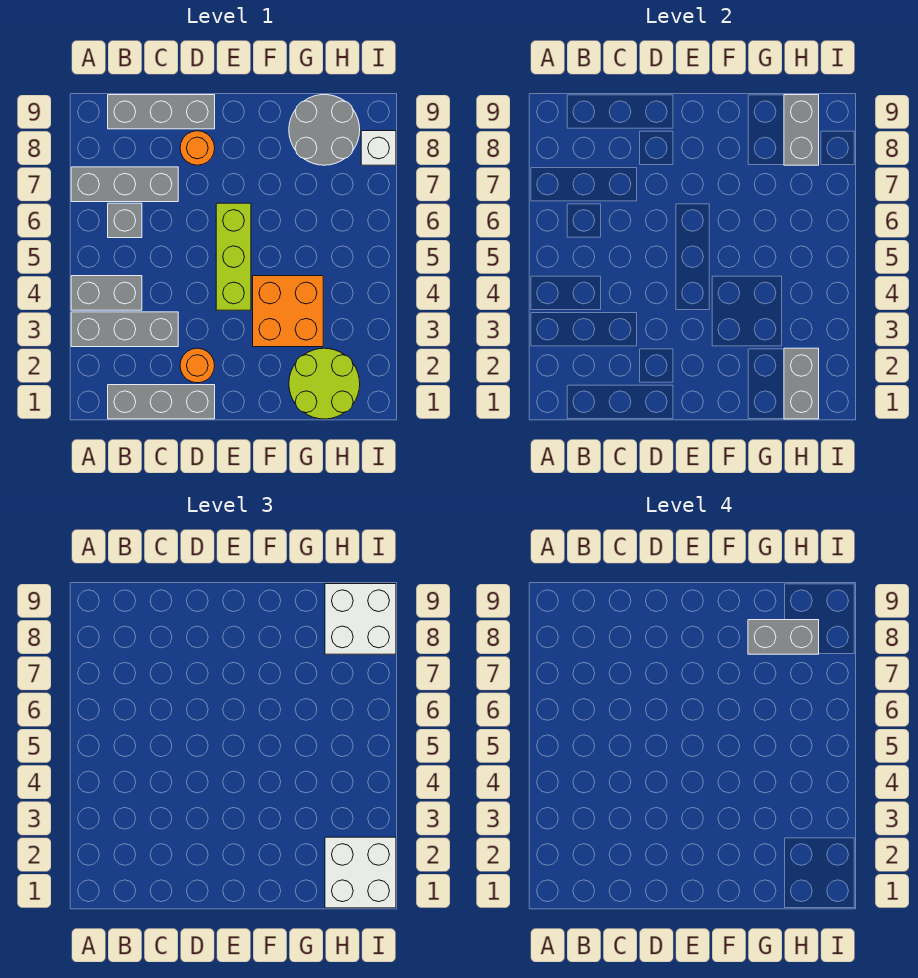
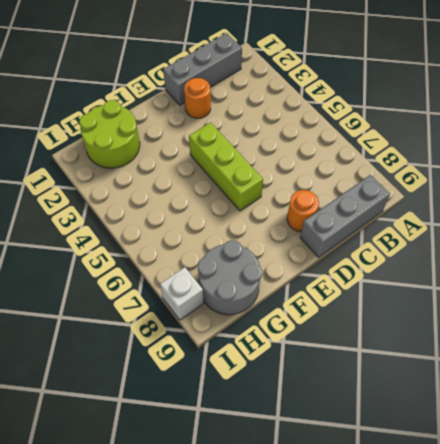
none -> grey brick A3:C3 level 1
none -> grey brick A4:B4 level 1
none -> grey brick A7:C7 level 1

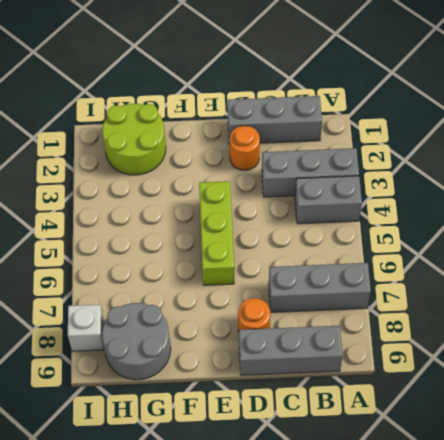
none -> grey brick B6 level 1
none -> orange brick F3:G4 level 1
none -> grey brick H1:H2 level 2

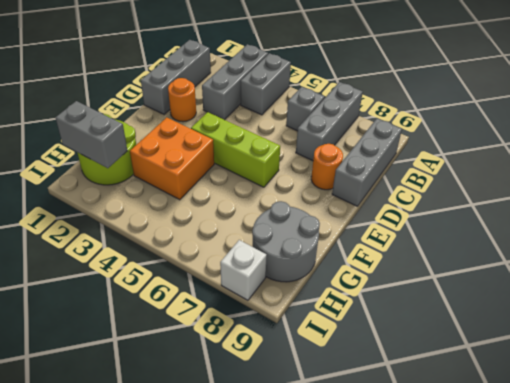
none -> grey brick H8:H9 level 2
none -> white brick H1:I2 level 3
none -> white brick H8:I9 level 3

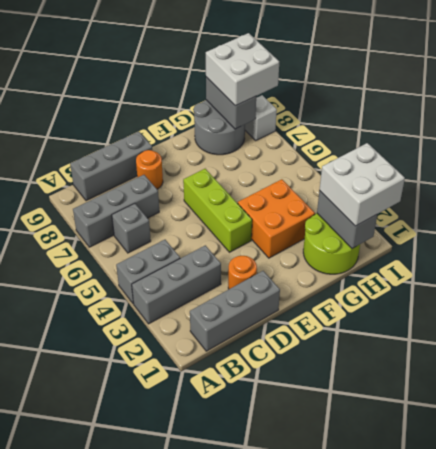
none -> grey brick G8:H8 level 4

